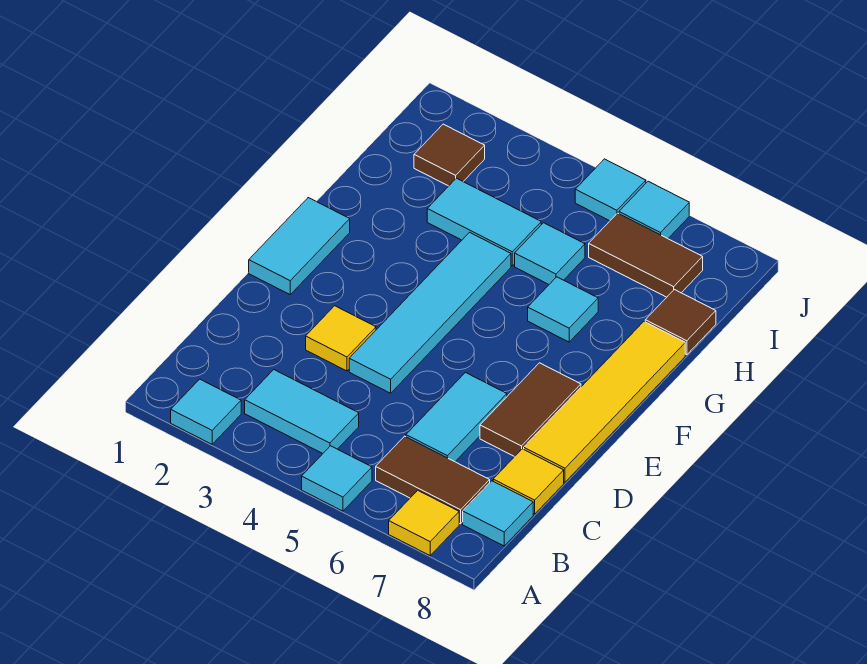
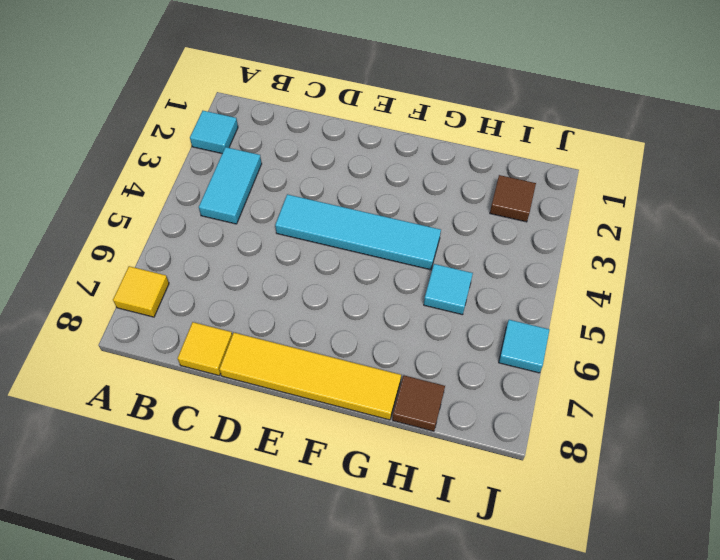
none -> cyan tile A5 level 1
none -> brown tile B6:B7 level 1
none -> cyan tile B8 level 1

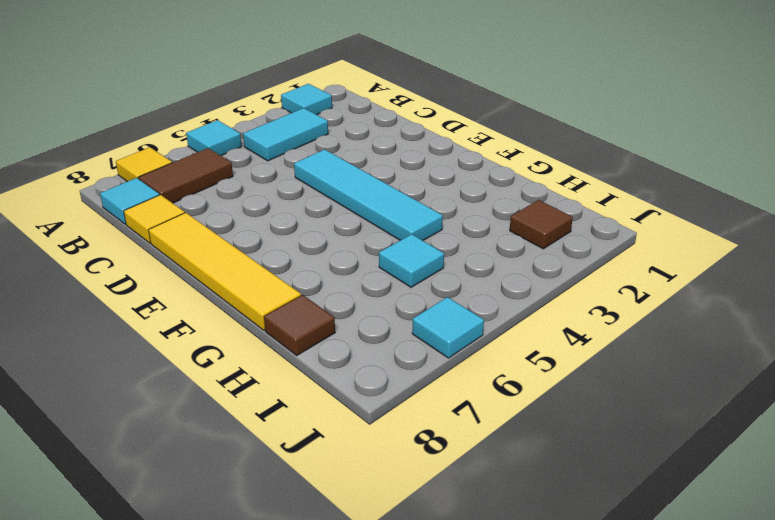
none -> cyan tile C6:D6 level 1
none -> yellow tile D3 level 1
none -> brown tile D7:E7 level 1

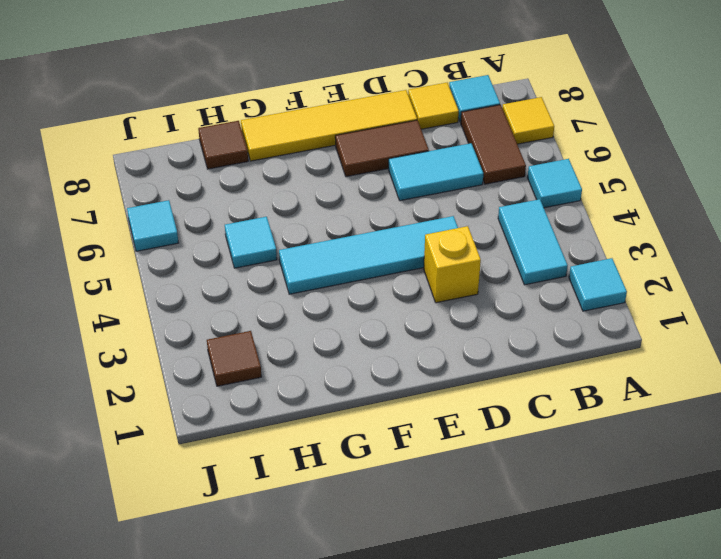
yellow brick D3 level 1 -> yellow tile D3 level 1
none -> cyan tile E1:F1 level 1
none -> cyan tile G6 level 1
none -> cyan tile H3:H4 level 1

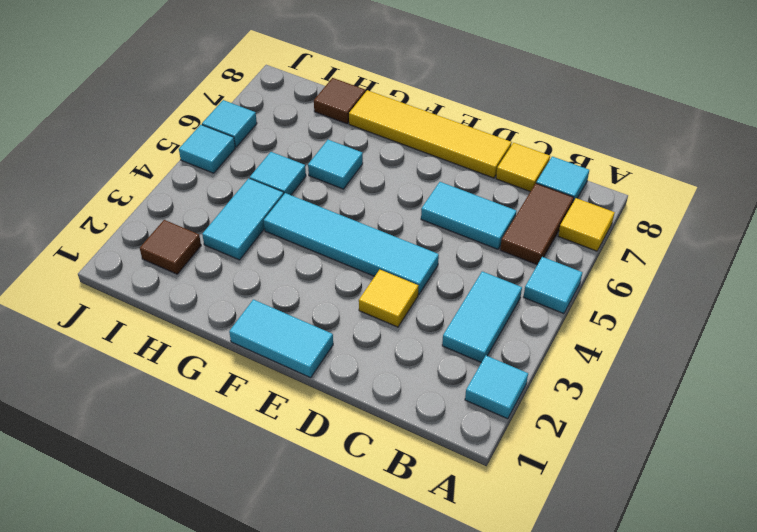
none -> brown tile D7:E7 level 1
none -> brown tile I6:I7 level 1

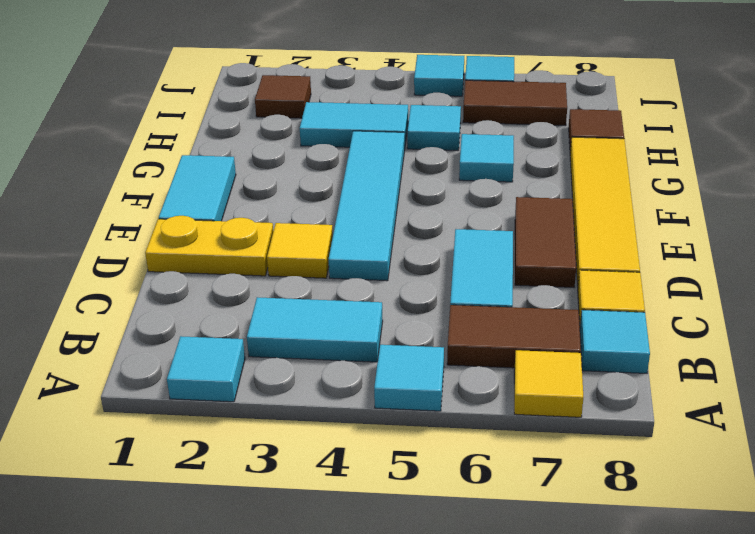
yellow plate D1:D2 level 1 -> none

